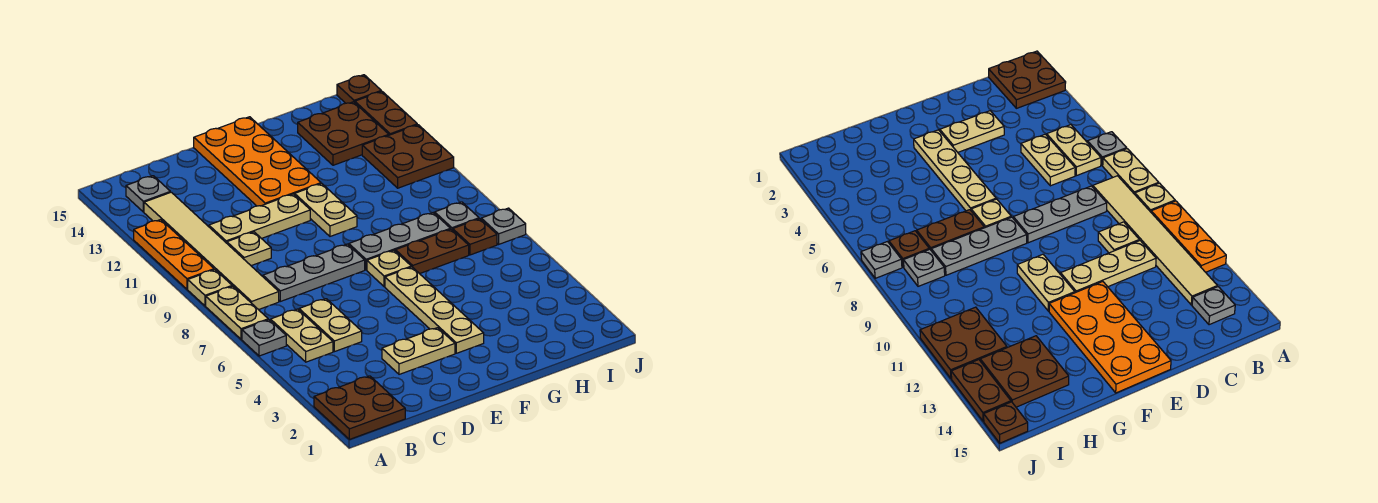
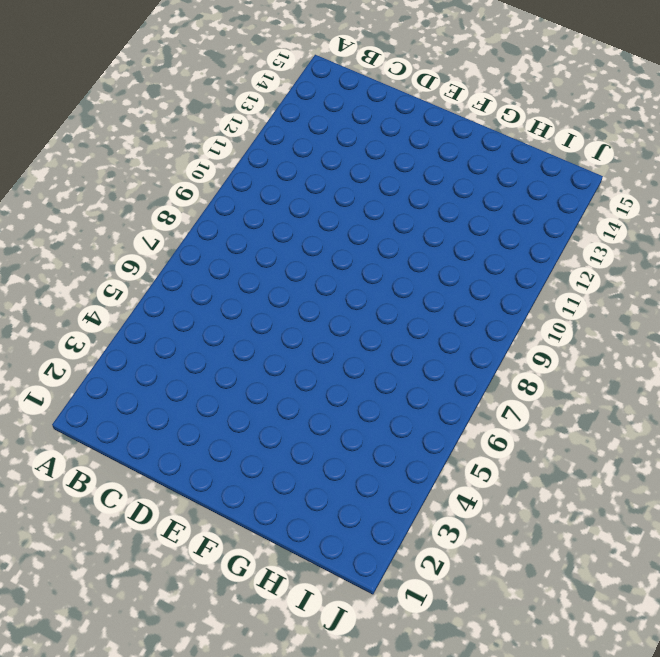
none -> brown plate A1:B2 level 1
none -> grey plate A6 level 1
none -> tan plate A7:A8 level 1

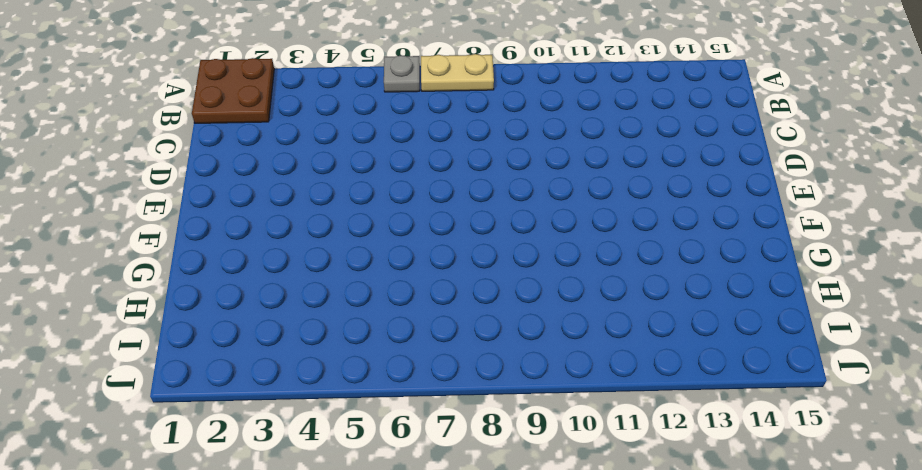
none -> tan plate A9 level 1
none -> orange plate A10:A12 level 1
none -> tan plate B5:B6 level 1

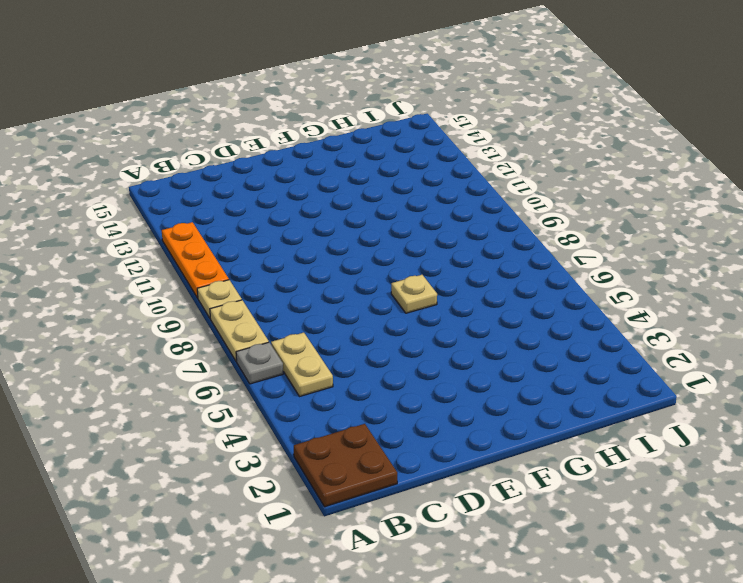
none -> tan tile B8:B13 level 1
none -> grey plate B14 level 1
none -> tan plate C5:C6 level 1

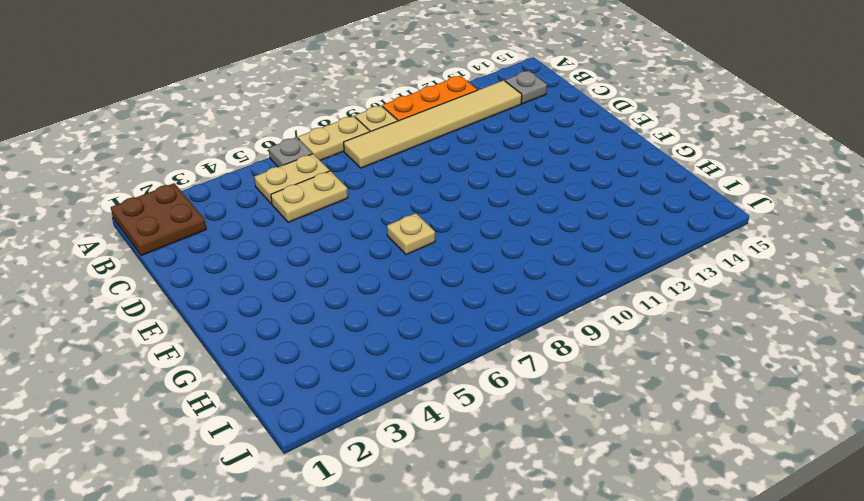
none -> grey plate C8:E8 level 1
none -> tan plate C10 level 1
none -> tan plate C11:E11 level 1

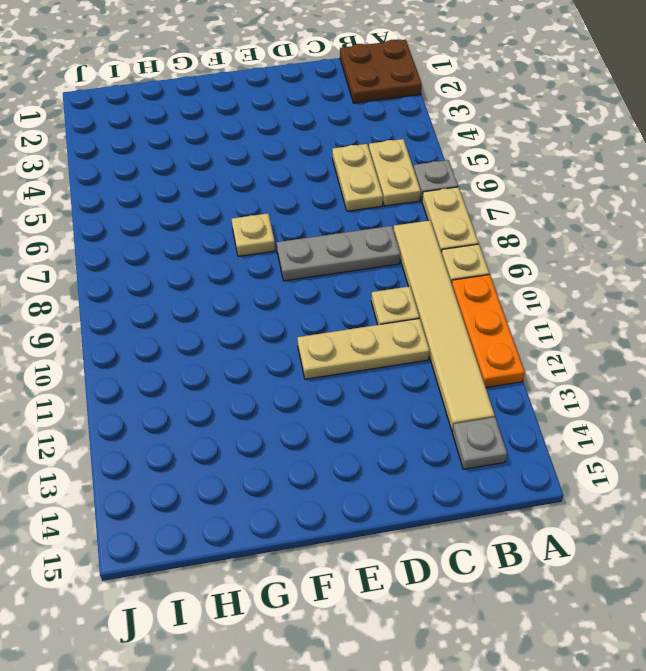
none -> tan plate D3:E3 level 1
none -> orange plate E12:F15 level 1
none -> tan plate F3:F6 level 1

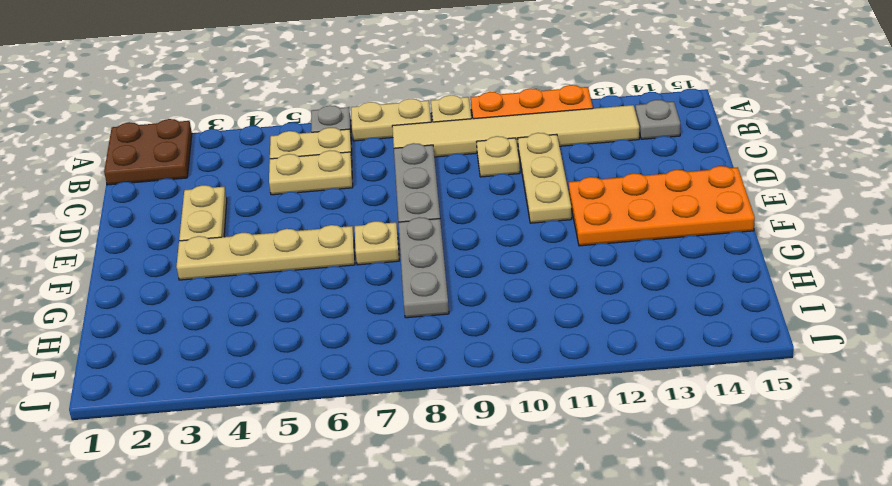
none -> tan plate F10:F11 level 1
none -> brown plate G7:H7 level 1
none -> brown plate H13:I14 level 1

